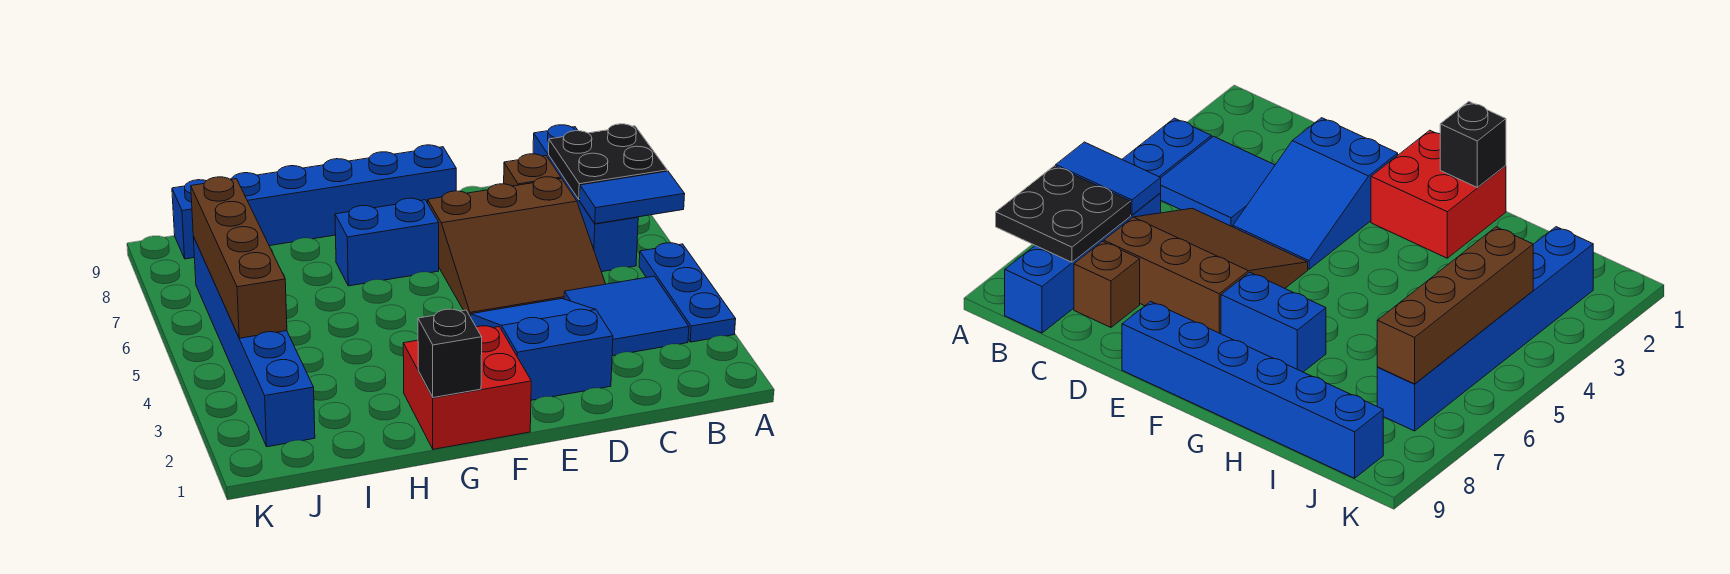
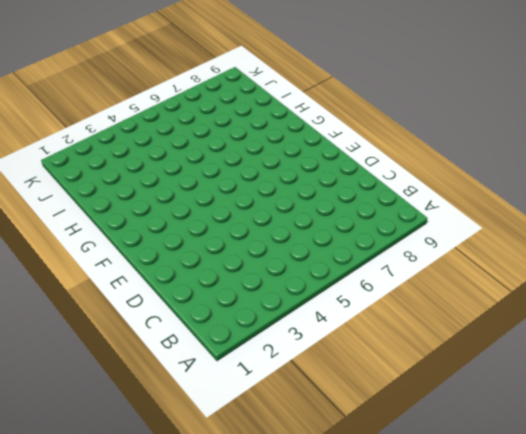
none -> blue plate A3:A5 level 1
none -> blue tile B3:C4 level 1
none -> blue brick B6:B9 level 1

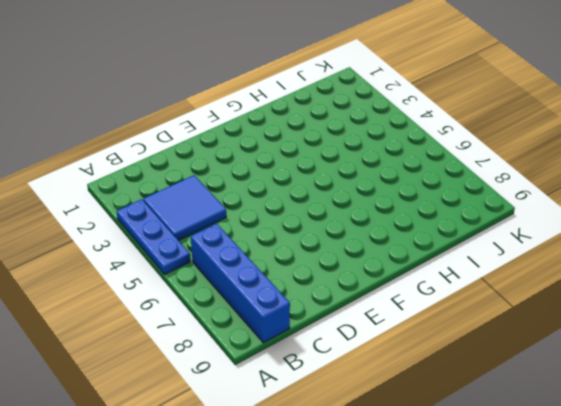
none -> brown slope C5:E7 level 1 top 7
none -> brown brick C8 level 1
none -> blue slope D2:E4 level 1 top 2

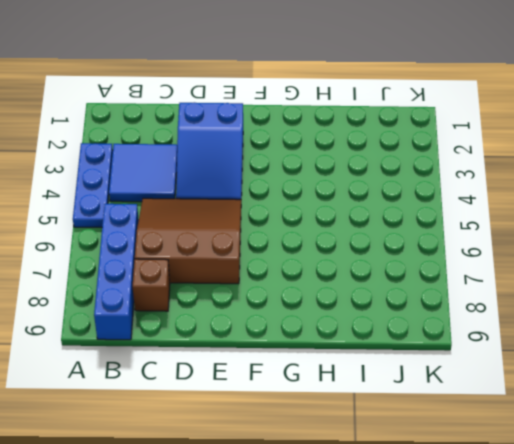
none -> blue brick E9:J9 level 1
none -> red brick F1:G2 level 1
none -> blue brick F7:G7 level 1

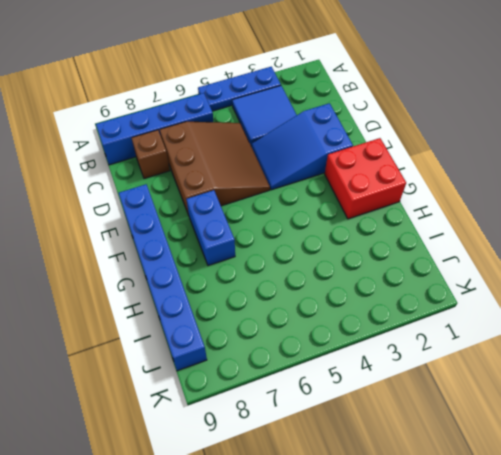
none -> blue brick J2:J7 level 1
none -> blue tile A6:B6 level 2
none -> black plate A7:B8 level 2

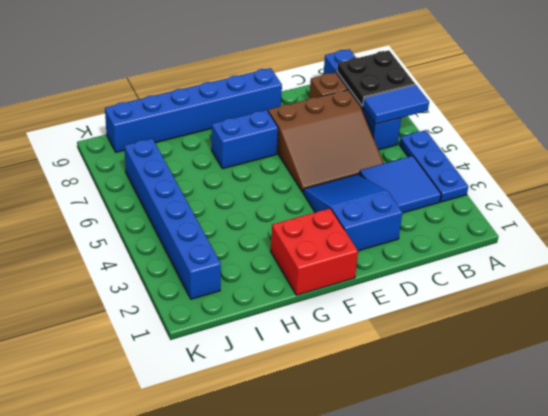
none -> black brick G1 level 2
none -> brown brick J4:J7 level 2

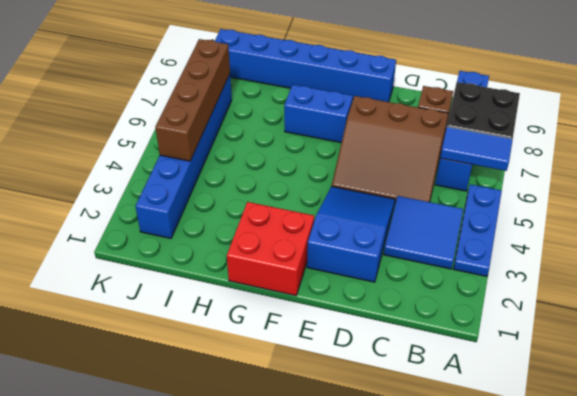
none -> black brick G1 level 2

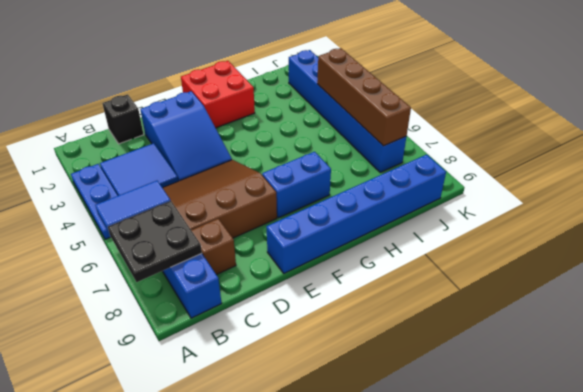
black brick C1 level 1 -> black brick G1 level 2

